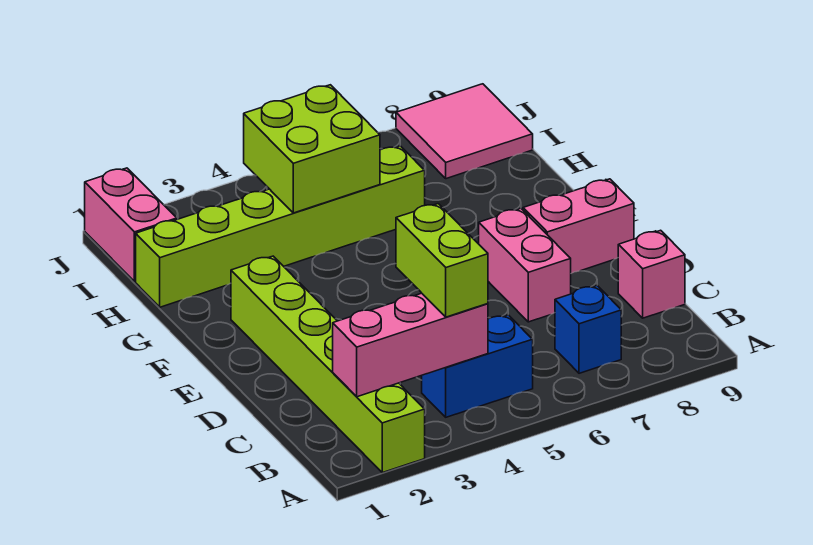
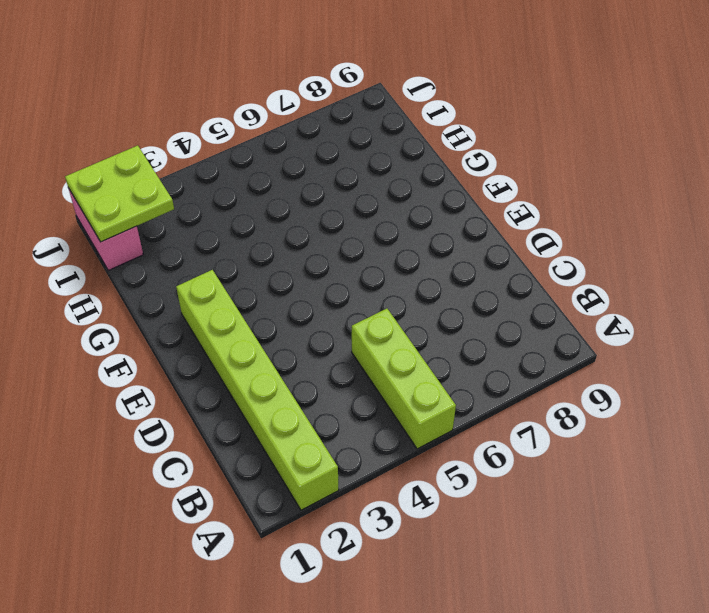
lime brick A5:C5 level 1 -> blue brick B4:B5 level 1
lime plate I1:J2 level 2 -> none
none -> blue brick B7 level 1
none -> pink brick C9 level 1
none -> pink brick D7:E7 level 1

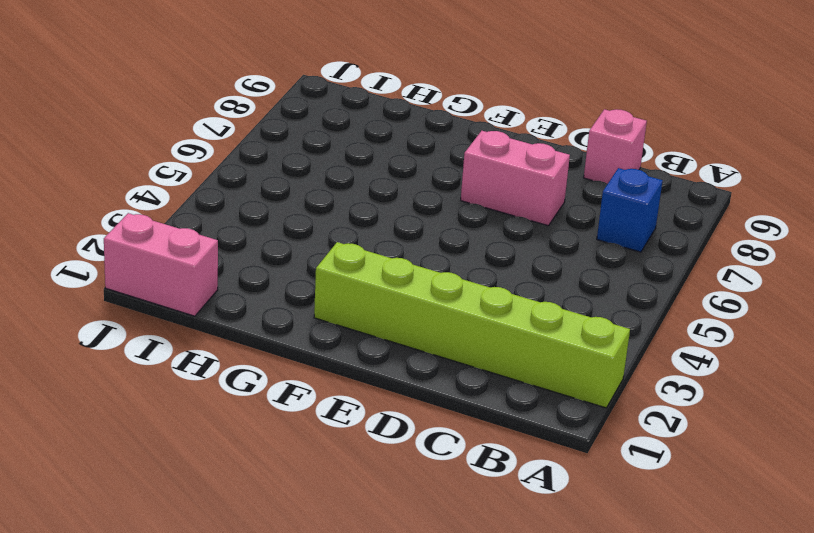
none -> blue brick B4:B5 level 1
none -> pink brick E8:E9 level 1
none -> lime brick H1:H6 level 1

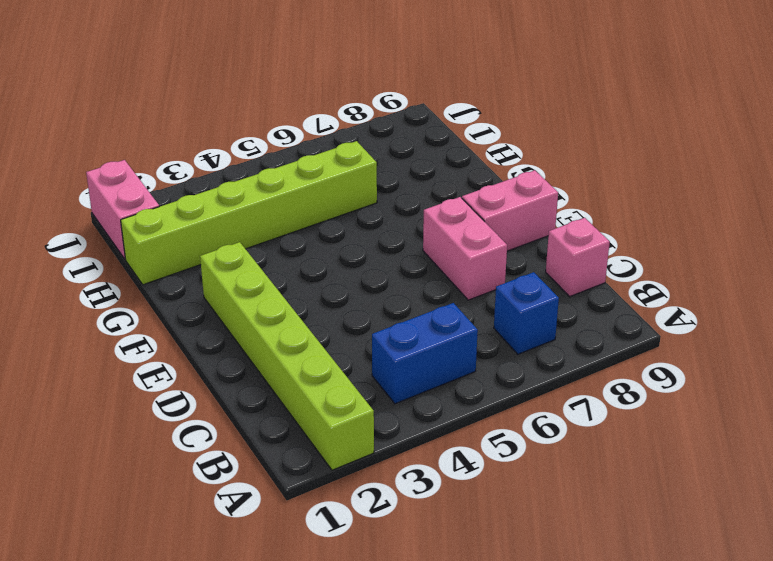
none -> pink tile I8:J9 level 1
none -> pink brick B2:B4 level 2
none -> lime brick H4:I5 level 2

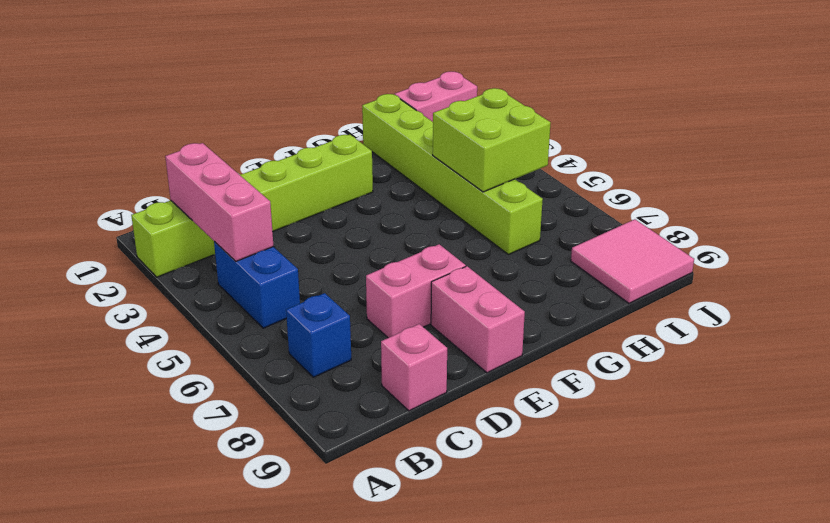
none -> lime brick B4:C4 level 3

